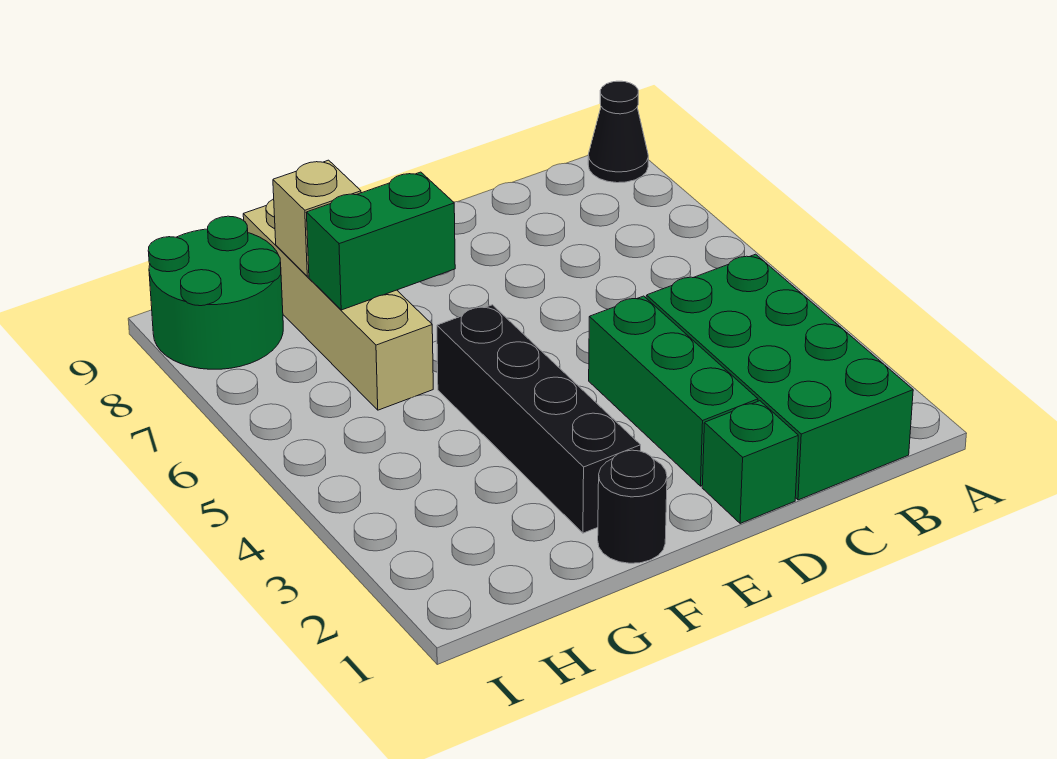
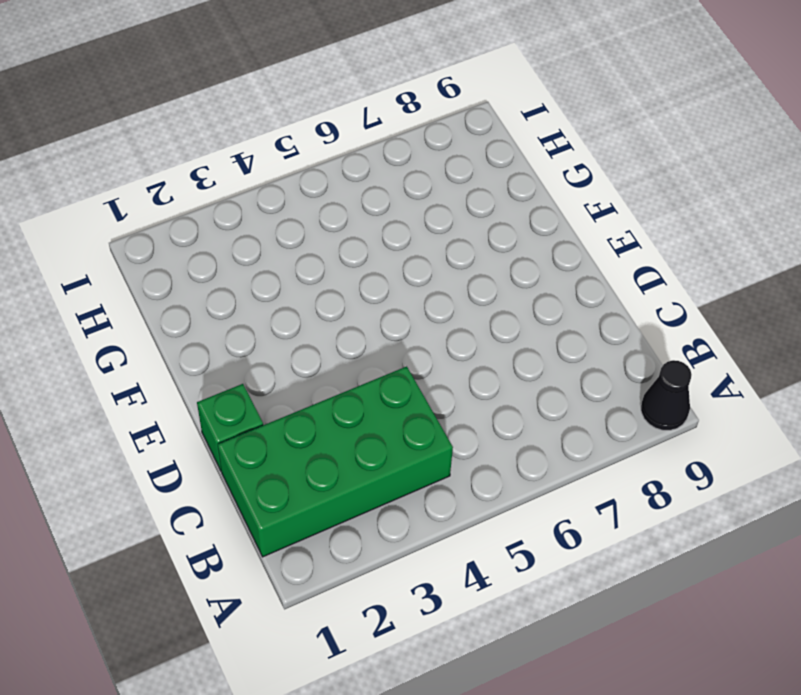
none -> green brick D2:D4 level 1
none -> black round brick F1 level 1

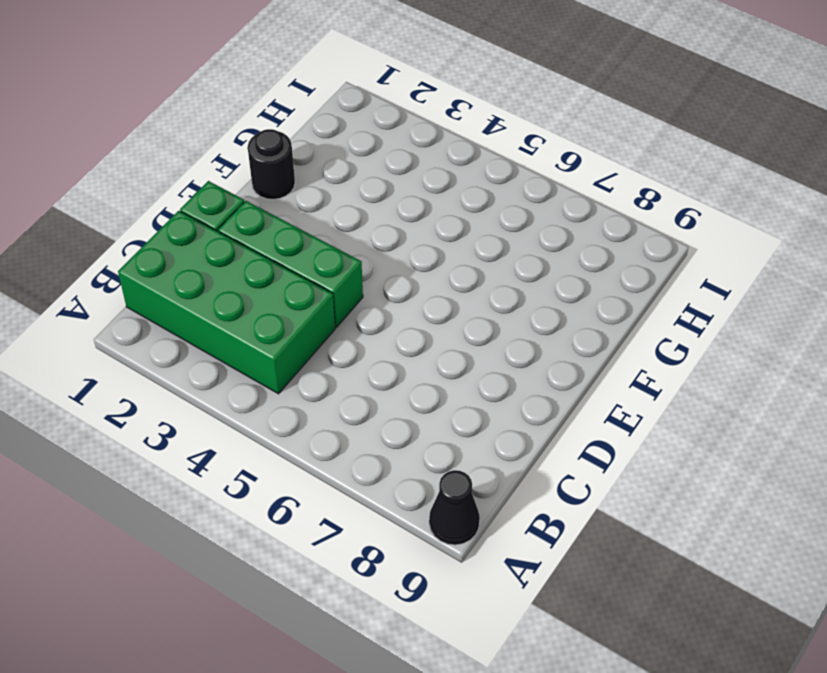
none -> black brick F2:F5 level 1
none -> tan brick G6:G9 level 1

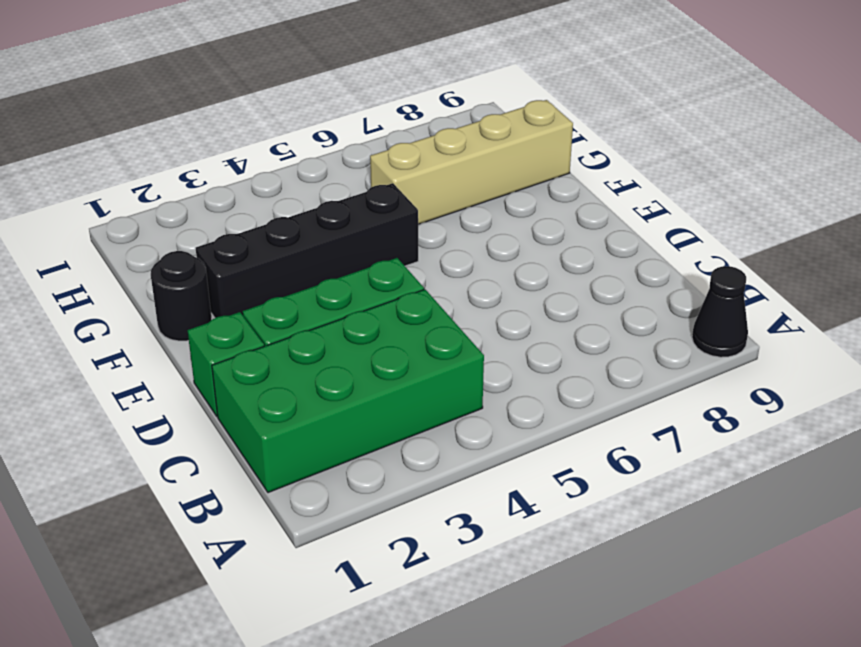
none -> green round brick H8:I9 level 1
none -> green brick F7:G7 level 2

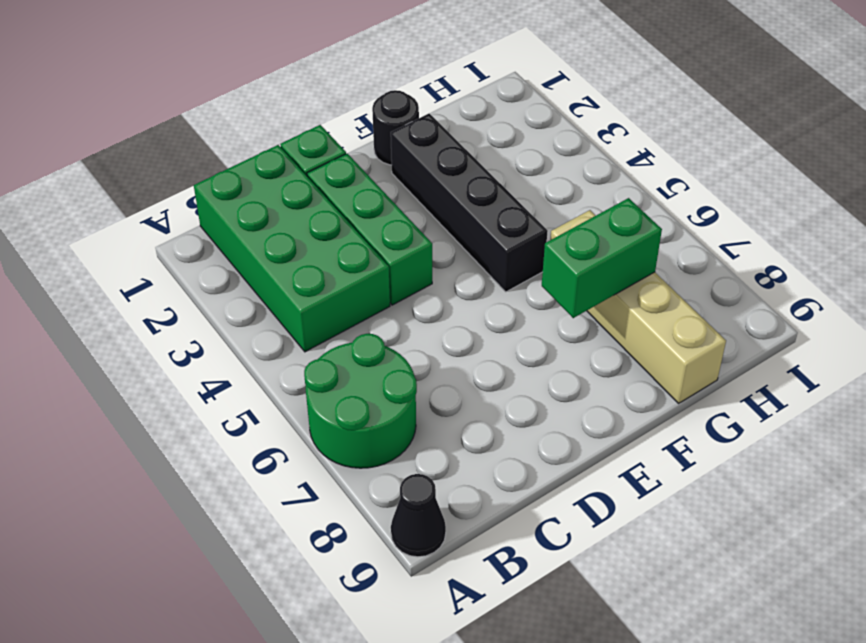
green round brick A6:B7 level 1 -> green round brick H8:I9 level 1
none -> tan brick G8 level 2

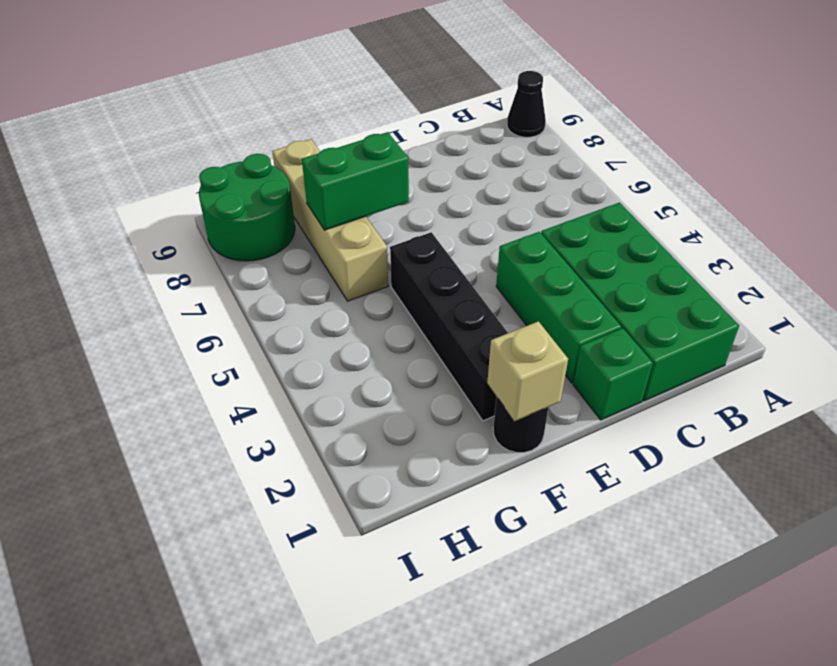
tan brick F1 level 2 -> tan brick G8 level 2

